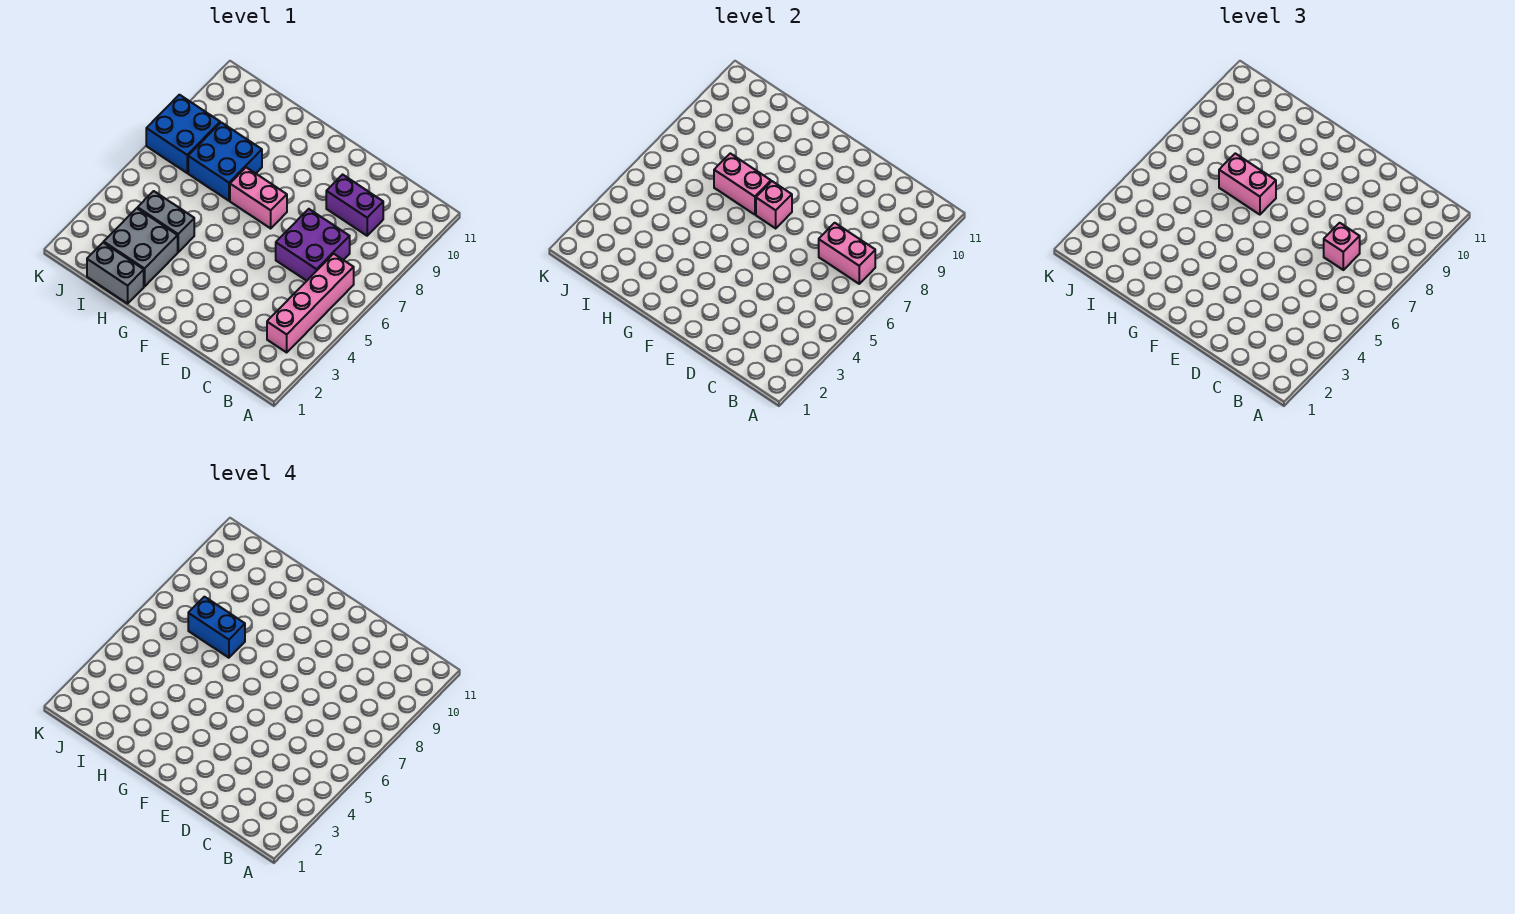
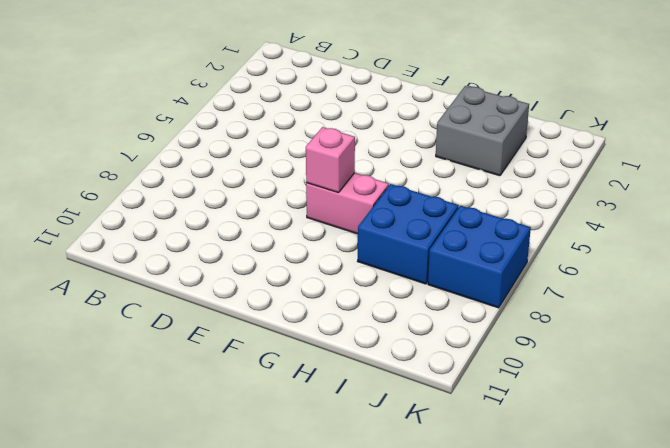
none -> pink brick B3:B6 level 1
none -> purple brick C6:D7 level 1
none -> purple brick C9:D9 level 1

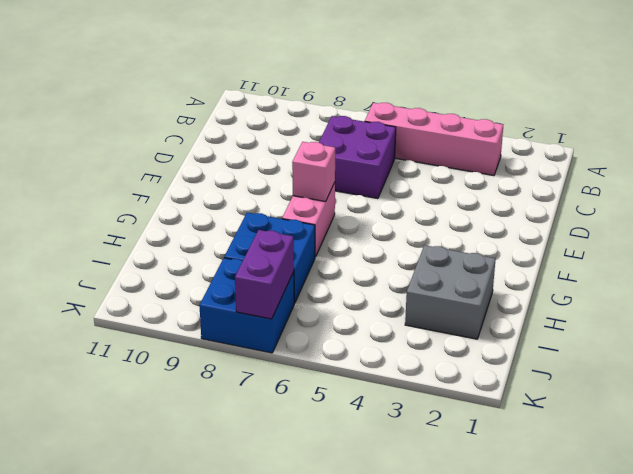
purple brick J7:K7 level 2 -> purple brick C9:D9 level 1
none -> grey brick H1:I1 level 1
none -> grey brick H4:I4 level 1
none -> pink brick B7:C7 level 2

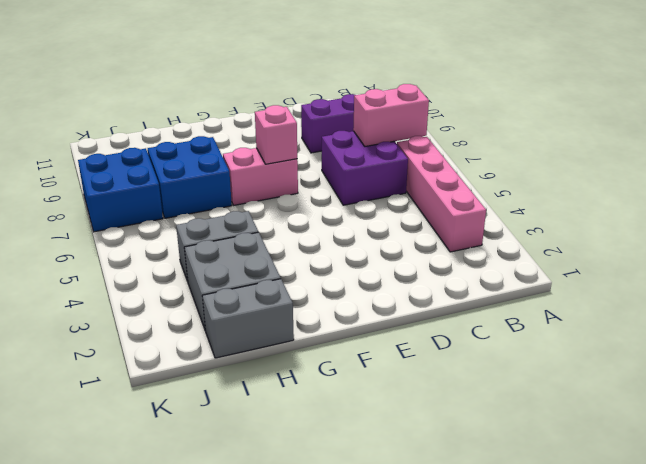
none -> pink brick G7:H7 level 2
none -> pink brick C7 level 3
none -> pink brick G7:H7 level 3

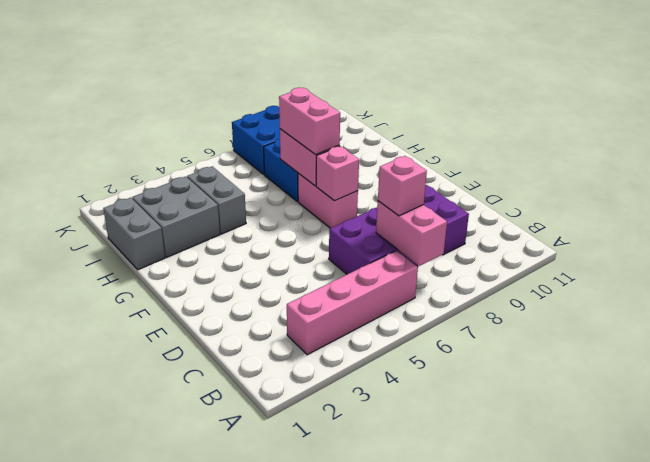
none -> blue brick H7:I7 level 4

